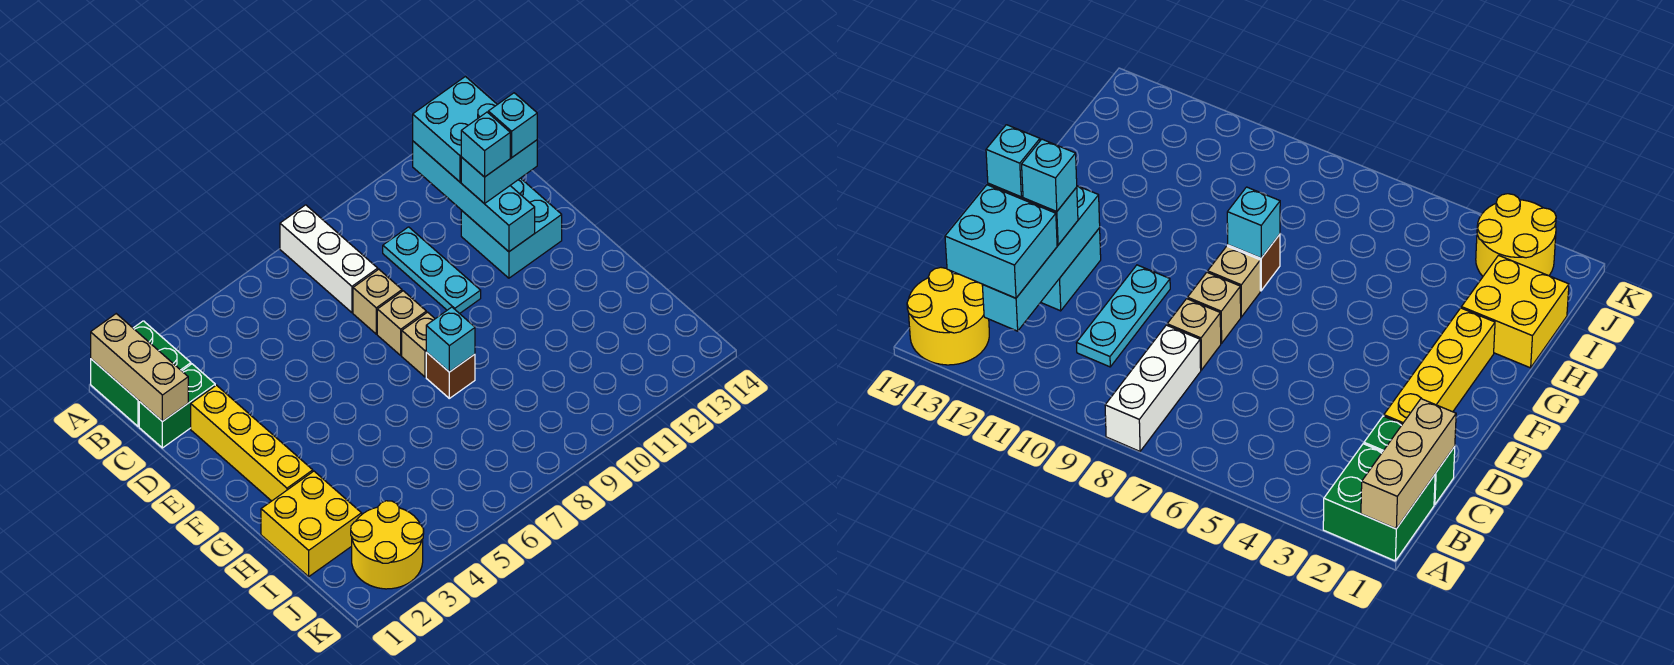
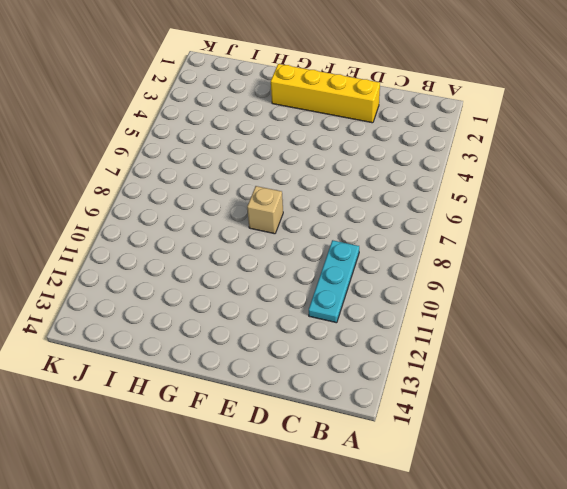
cyan plate C9:C11 level 1 -> cyan plate C10:E10 level 1
none -> green brick A1:B2 level 1
none -> white brick A8:C8 level 1
none -> yellow round brick A13:B14 level 1

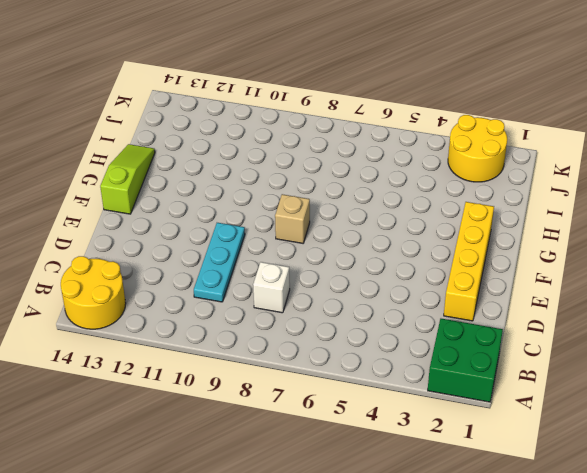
white brick C8 level 1 -> white brick A8:C8 level 1
lime slope F14:H14 level 1 top F -> none
none -> green brick C1:C2 level 1
none -> tan brick D8 level 1
none -> cyan brick D12:E13 level 1

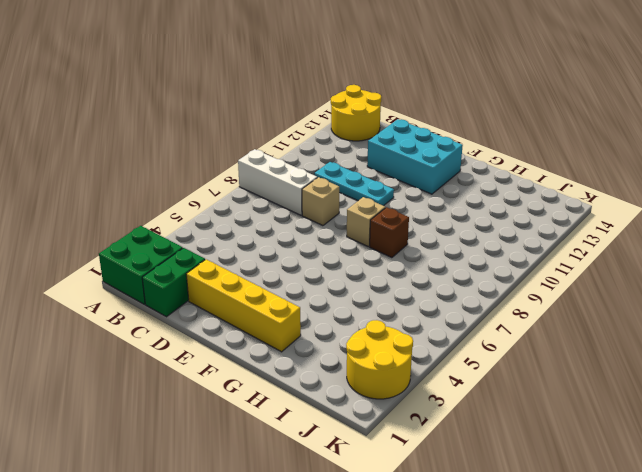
cyan brick D12:F13 level 1 -> cyan brick D12:E13 level 1
none -> tan brick E8 level 1
none -> yellow brick H1:I2 level 1
none -> tan brick A1:C1 level 2

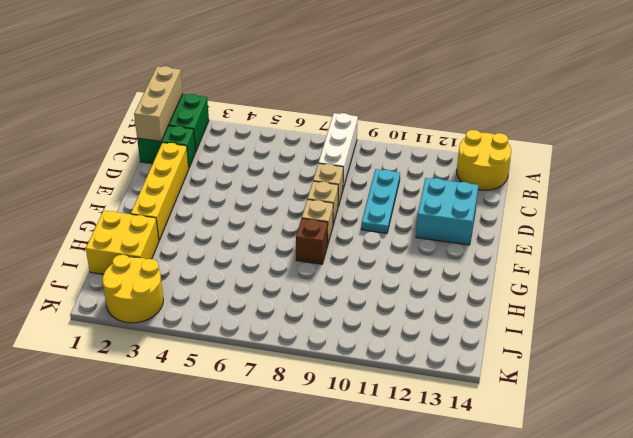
none -> cyan brick B12:E12 level 2
none -> cyan brick G8 level 2
none -> cyan brick B12:C13 level 3

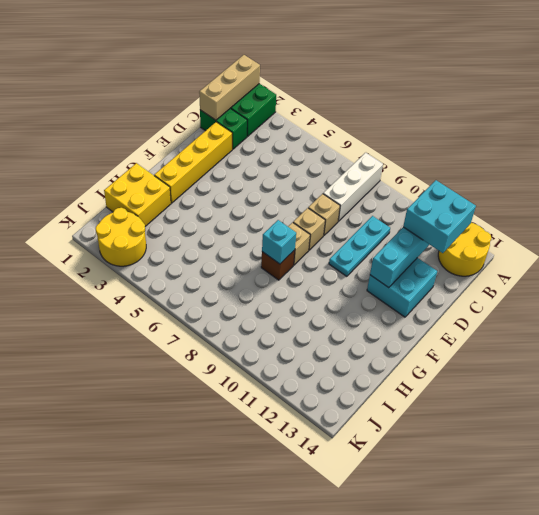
none -> cyan brick D12:D13 level 3
none -> cyan brick D12 level 4
none -> cyan brick D13 level 4

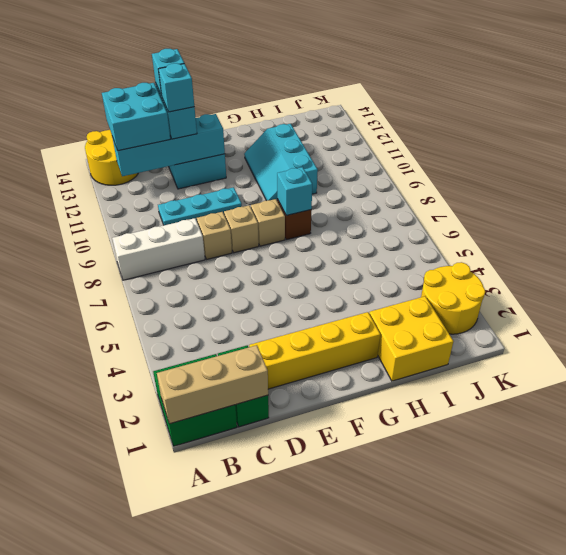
cyan slope G10:H12 level 1 top H -> none

